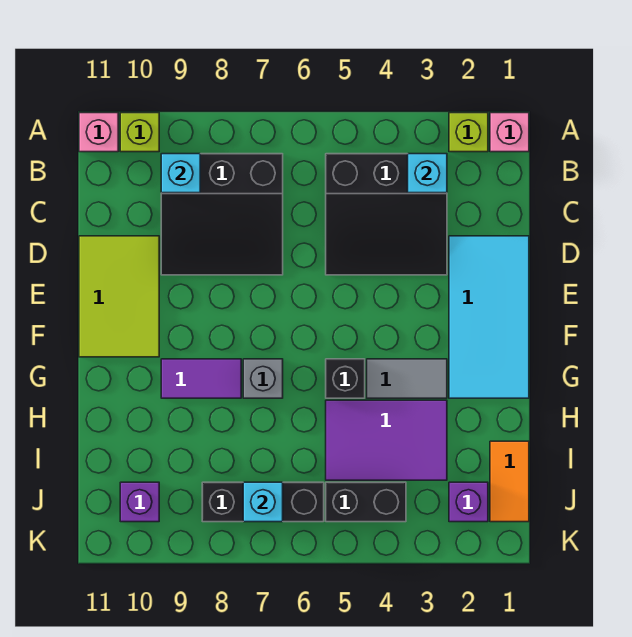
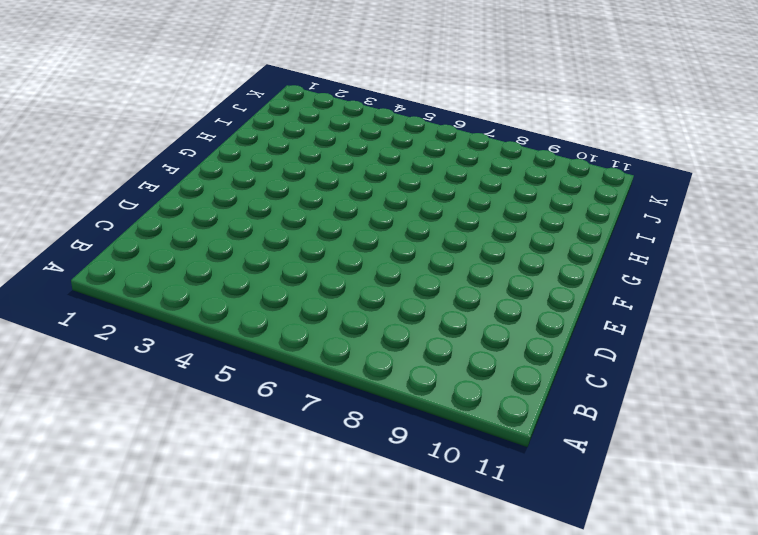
none -> pink brick A1 level 1
none -> lime brick A2 level 1
none -> lime brick A10 level 1

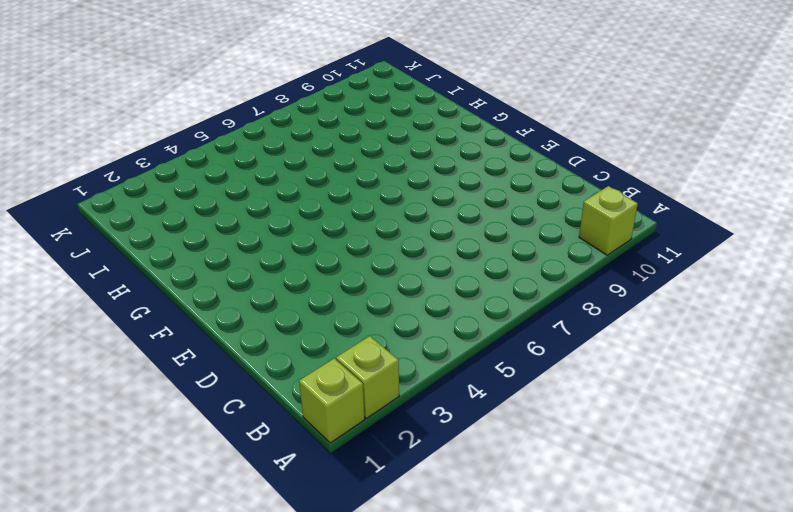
lime brick A1 level 1 -> pink brick A1 level 1
none -> pink brick A11 level 1
none -> black slope B3:D5 level 1 top B
none -> black slope B7:D9 level 1 top B

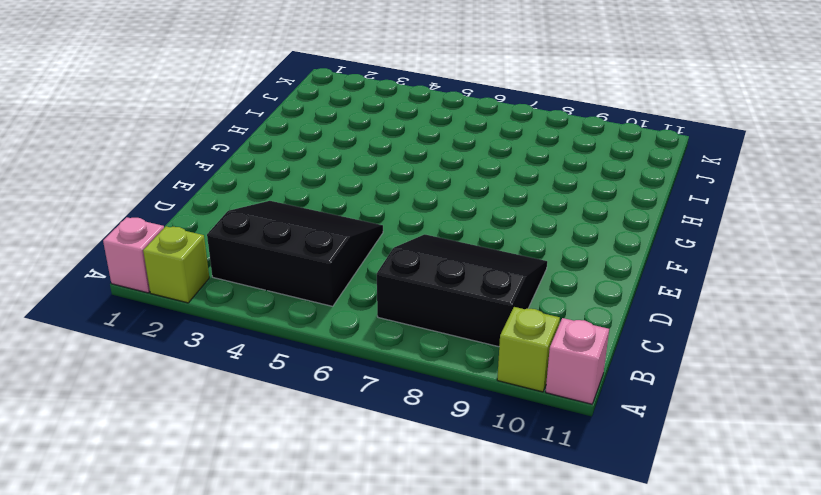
none -> cyan tile D1:G2 level 1
none -> lime tile D10:F11 level 1
none -> grey tile G3:G4 level 1

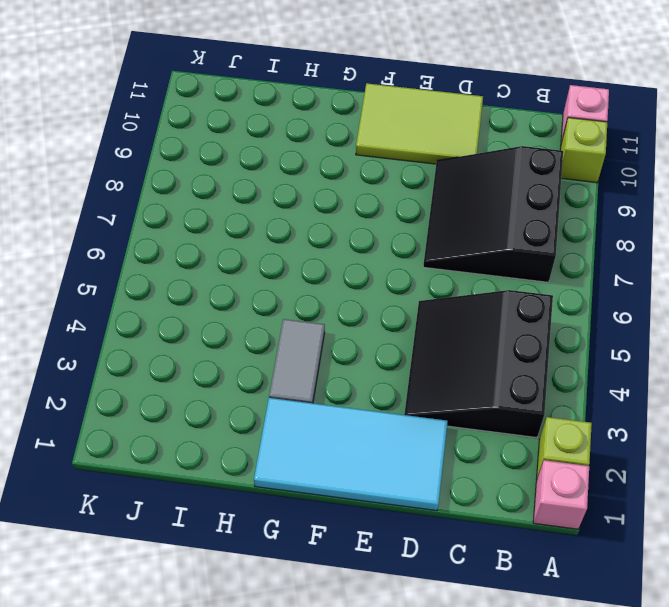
none -> black brick G5 level 1
none -> grey brick G7 level 1
none -> purple tile G8:G9 level 1

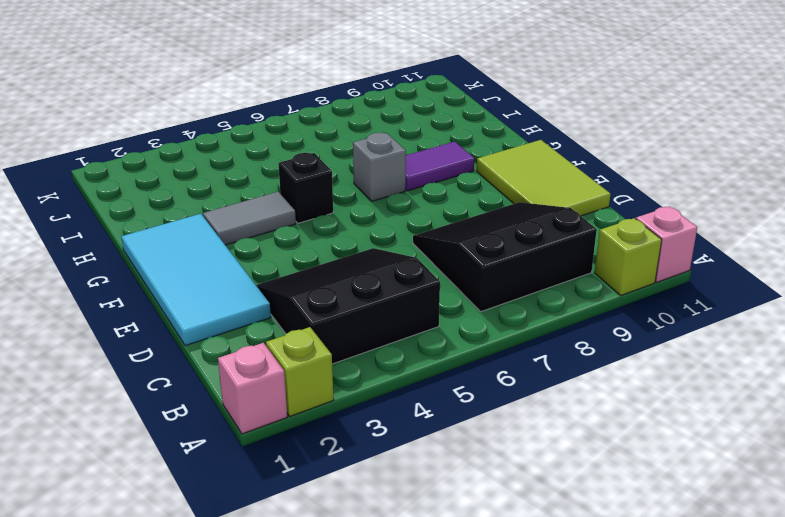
none -> purple tile H3:I5 level 1
none -> orange tile I1:J1 level 1
none -> purple brick J2 level 1

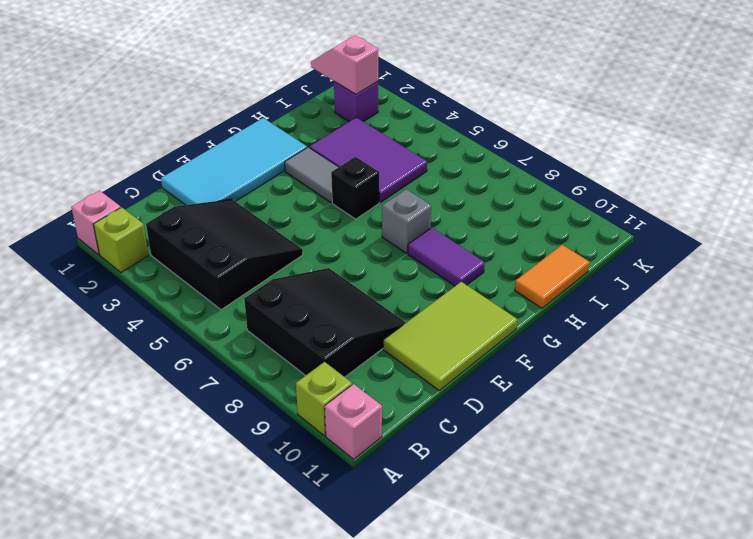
orange tile H11:I11 level 1 -> orange tile I1:J1 level 1
pink slope J1:J2 level 2 top 2 -> none
none -> black brick J4:J5 level 1
none -> black brick J6:J8 level 1
none -> purple brick J10 level 1

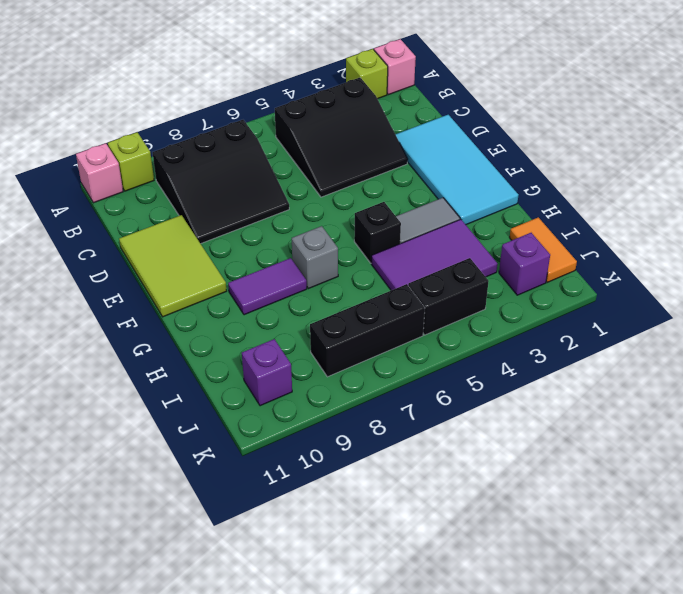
none -> cyan brick B3 level 2
none -> cyan brick B9 level 2
none -> cyan brick J7 level 2

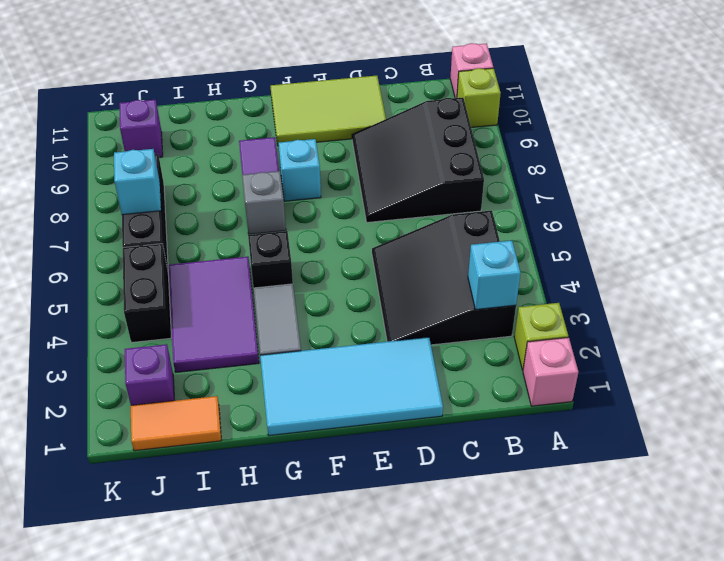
cyan brick F8 level 1 -> cyan brick B9 level 2

